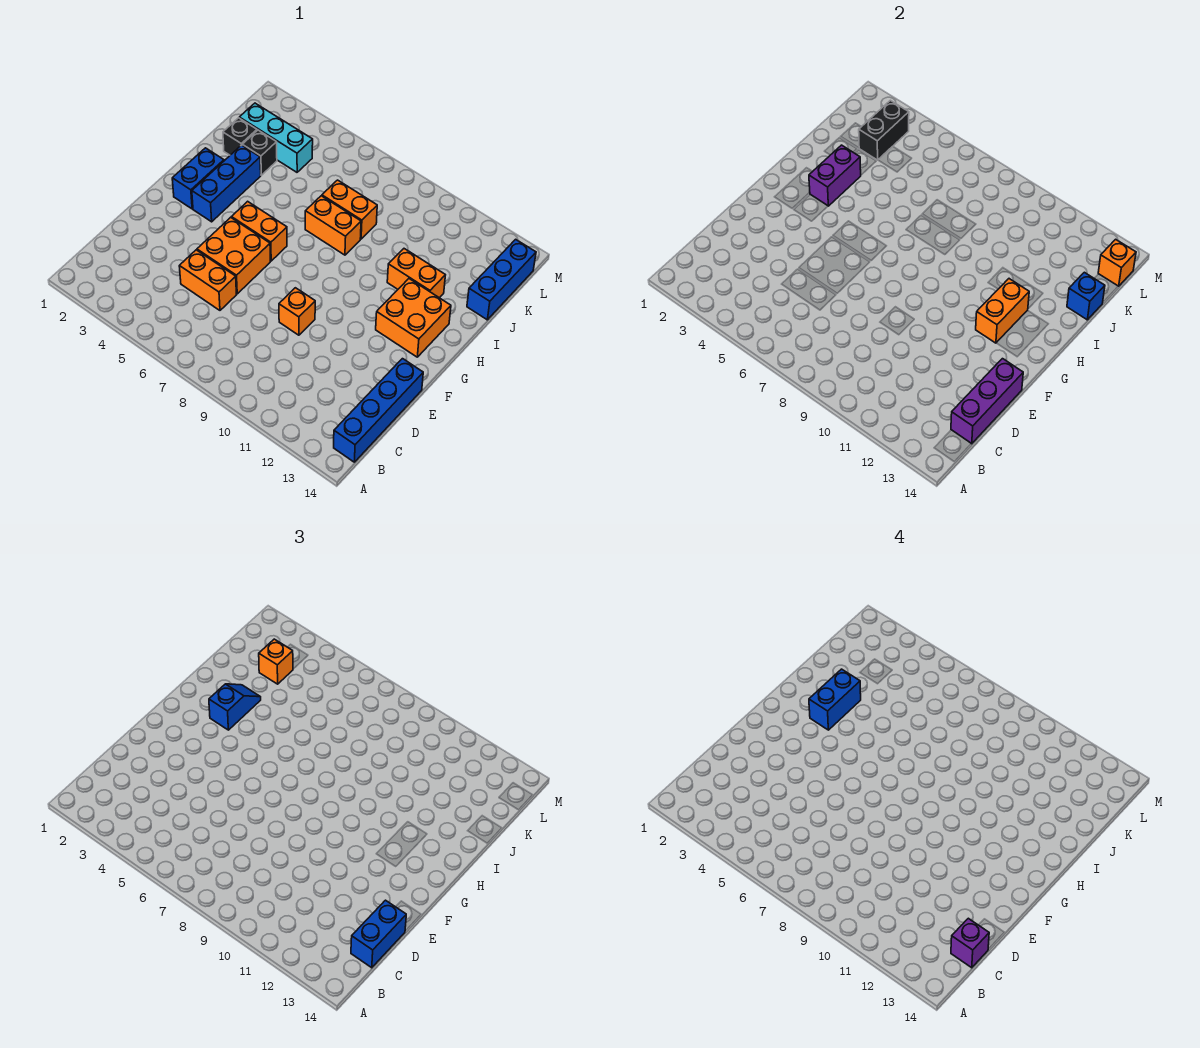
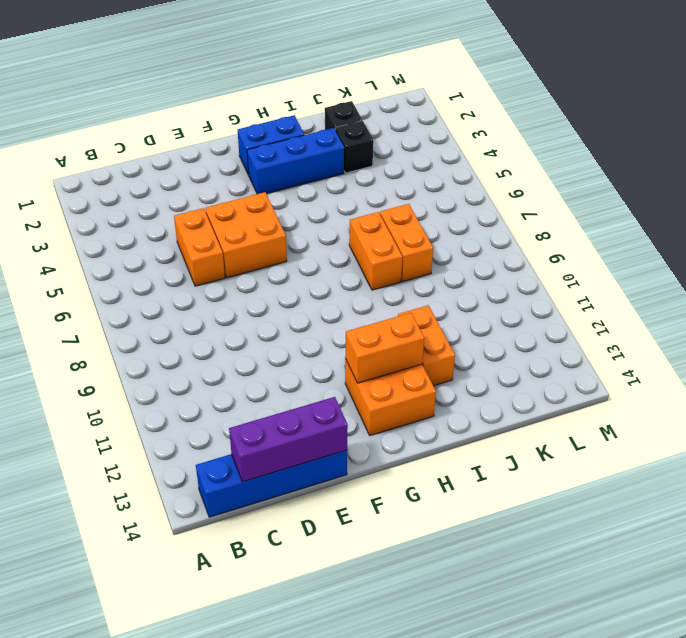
none -> orange brick E9 level 1
none -> orange brick G5:G6 level 1
none -> blue brick J14:L14 level 1

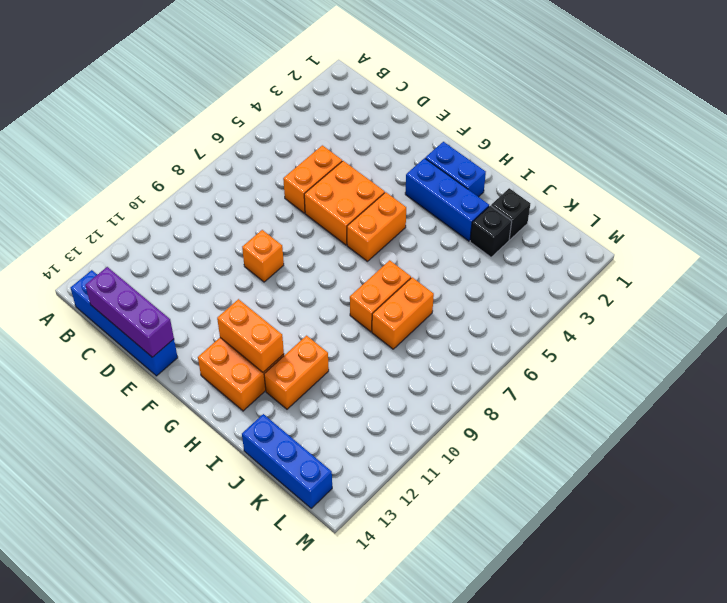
none -> cyan brick K2:K4 level 1
none -> purple brick H3:I3 level 2
none -> blue brick J14 level 2

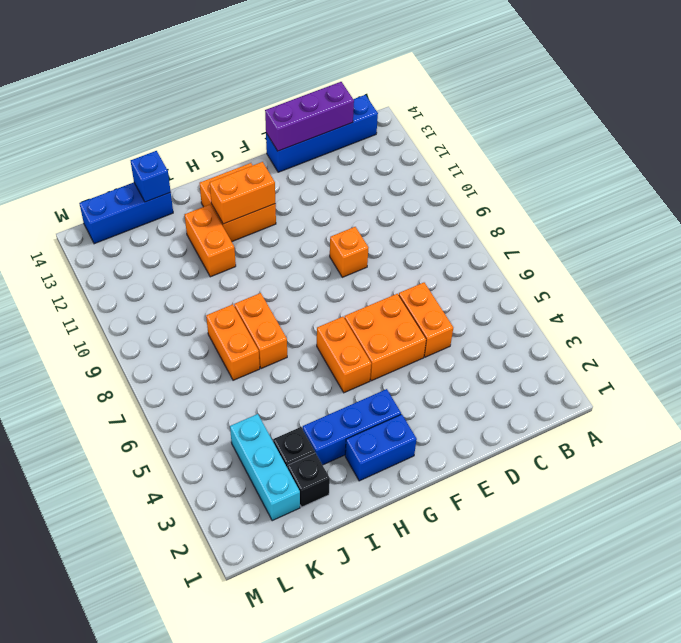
none -> purple brick H3:I3 level 2
none -> black brick K3:L3 level 2
none -> orange brick L14 level 2

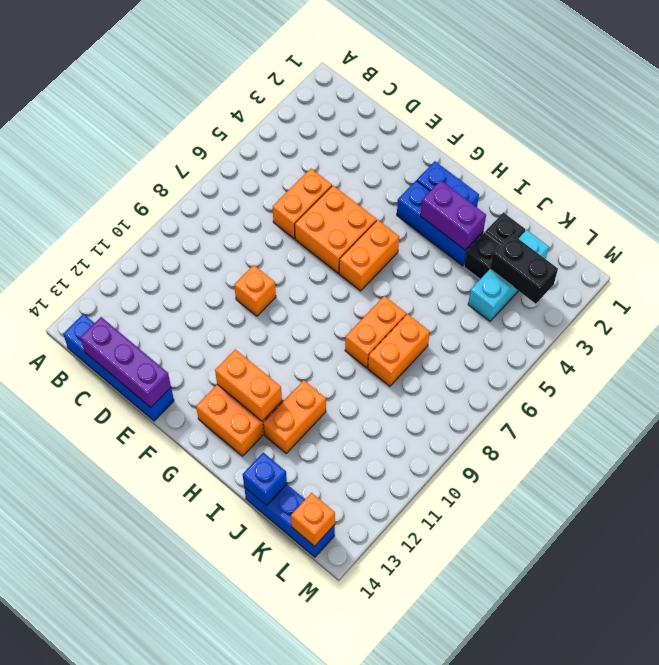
none -> blue brick C14:D14 level 3
none -> blue slope H3:I3 level 3 top H
none -> orange brick K3 level 3

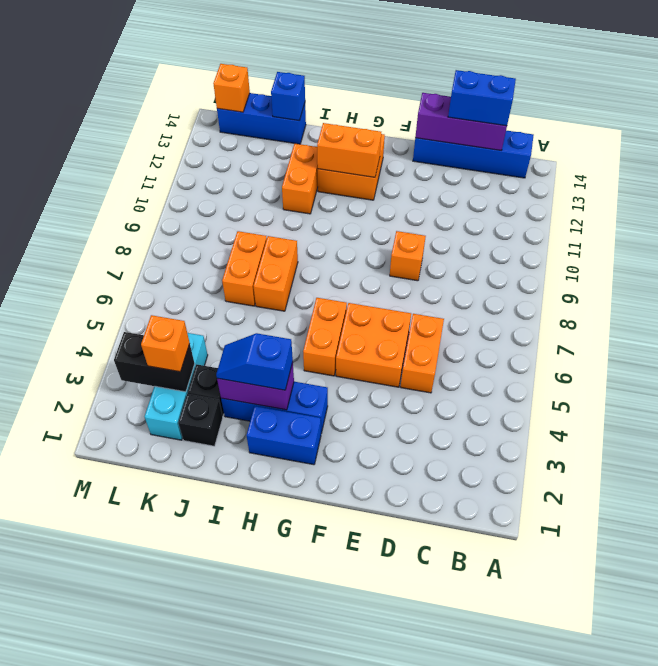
none -> purple brick C14 level 4
none -> blue brick H3:I3 level 4

